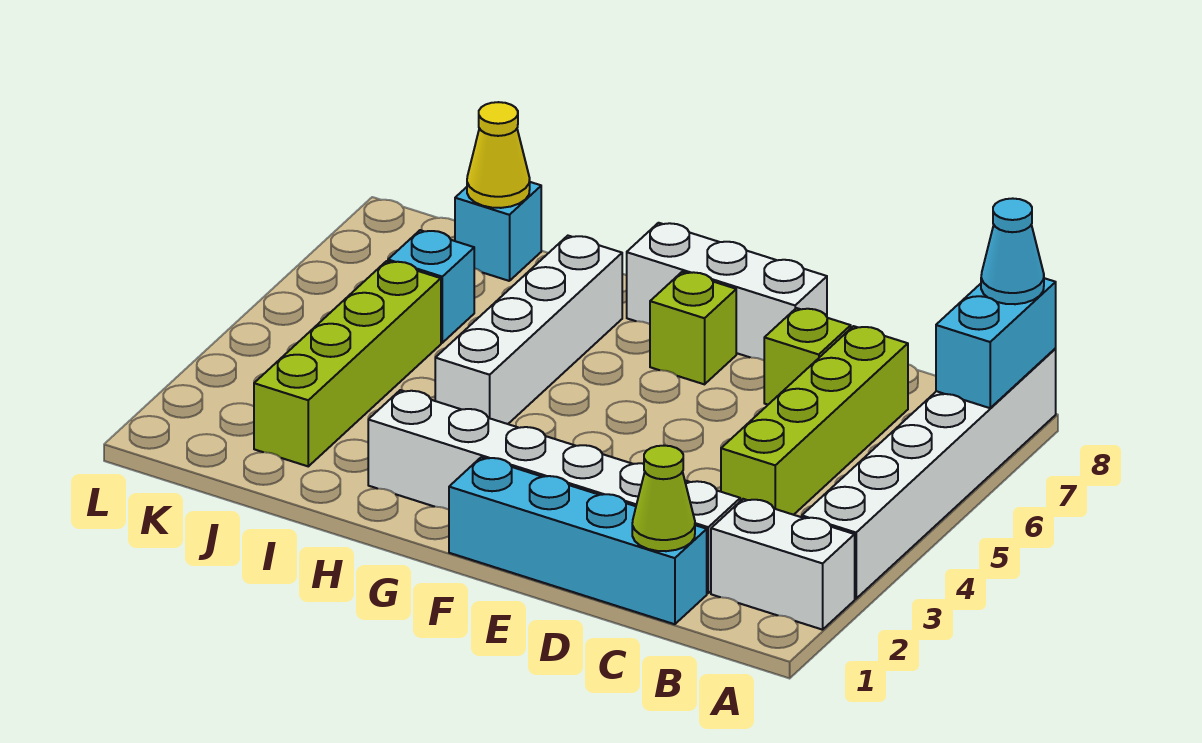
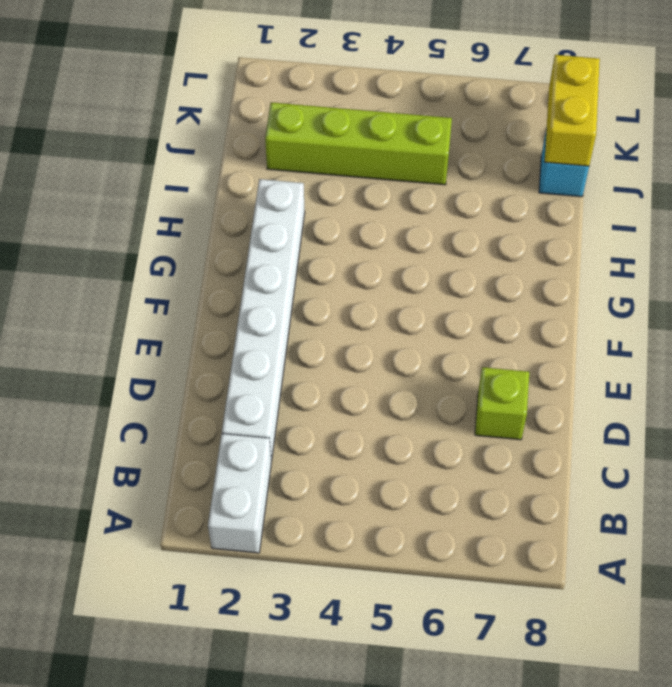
yellow brick J8:K8 level 2 -> yellow cone J8 level 2
none -> white brick A3:A8 level 1
none -> cyan brick C1:F1 level 1
none -> lime brick C4:C7 level 1

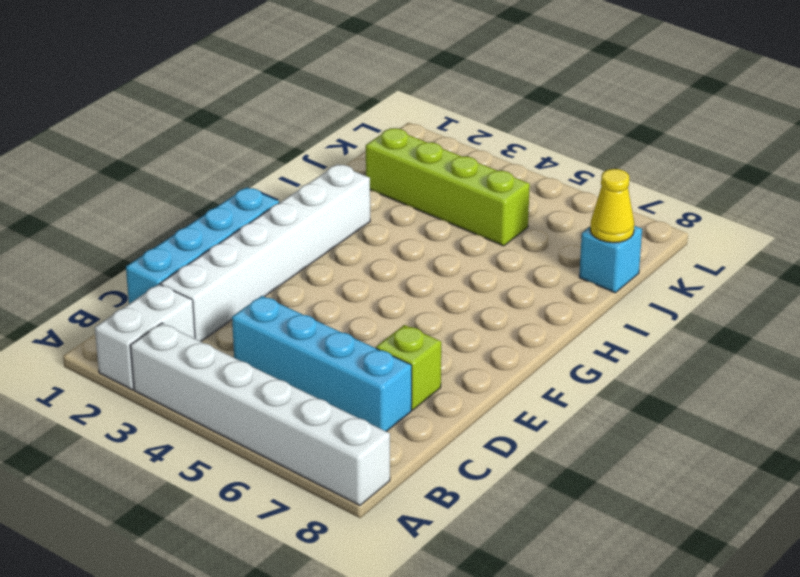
cyan brick C4:C7 level 1 -> lime brick C4:C7 level 1
none -> white brick E8:G8 level 1
none -> lime brick F7 level 1
none -> white brick H4:H7 level 1

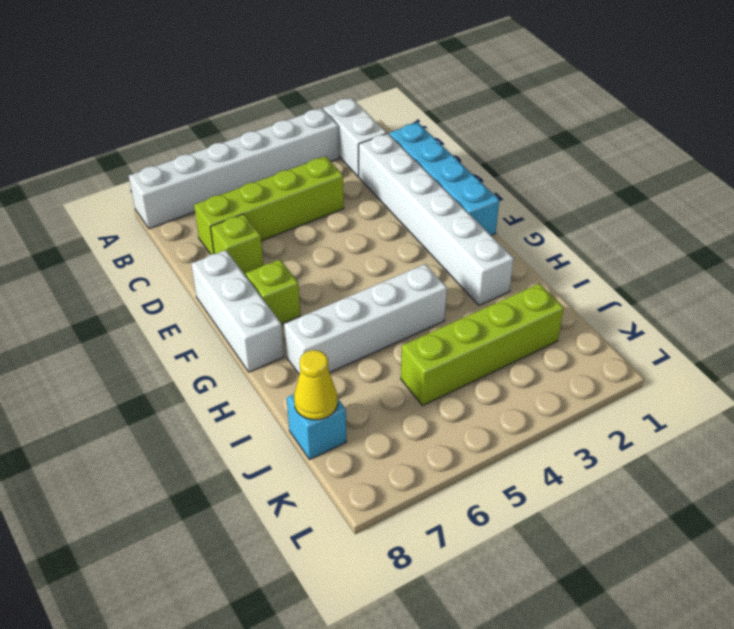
none -> cyan brick J6 level 1
none -> cyan brick A7:A8 level 2
none -> lime cone C1 level 2

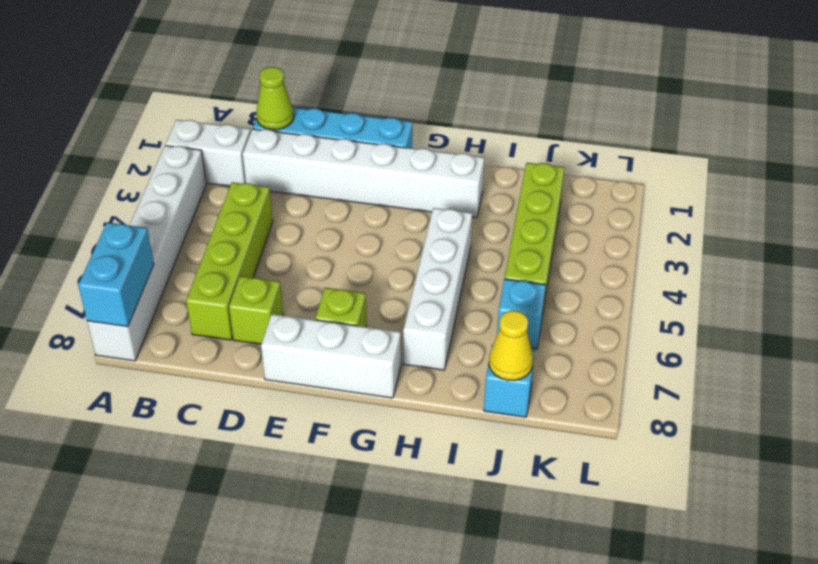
none -> cyan cone A8 level 3

